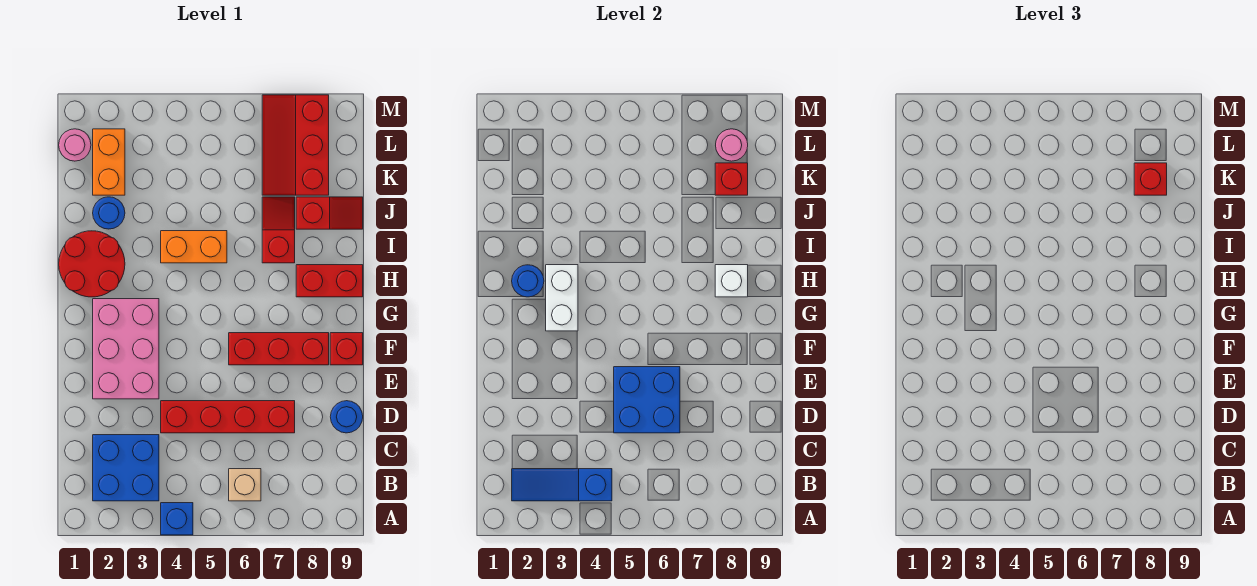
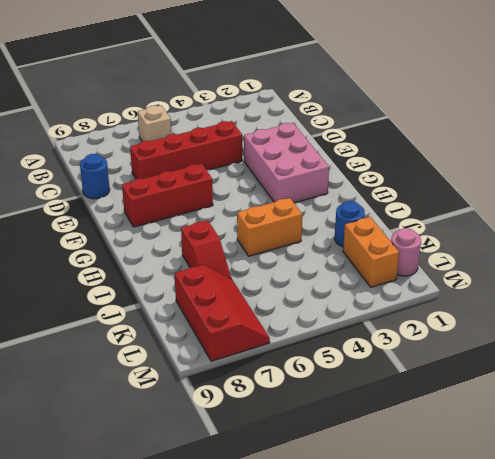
none -> blue brick A4 level 1
none -> blue brick B2:C3 level 1
none -> red brick F9 level 1

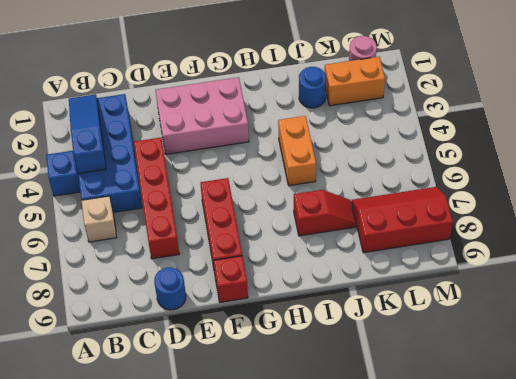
blue brick B2:C5 level 1 -> blue brick B2:C3 level 1
none -> red round brick H1:I2 level 1
none -> red brick H8:H9 level 1
none -> red slope J8:J9 level 1 top 8

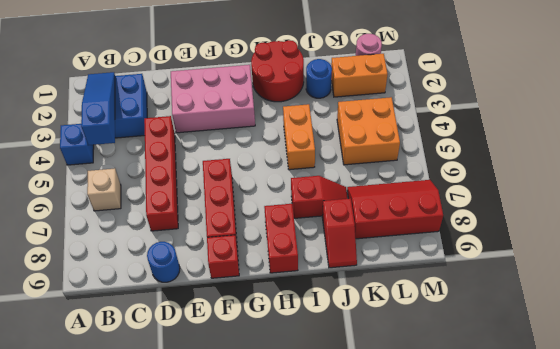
orange brick K4:L5 level 1 -> none
none -> blue brick D5:E6 level 2
none -> white brick G3:H3 level 2
none -> blue round brick H2 level 2

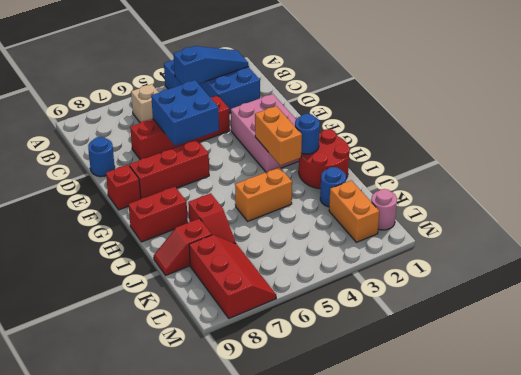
orange brick G3:H3 level 2 -> white brick G3:H3 level 2
none -> white brick H8 level 2
none -> red brick K8 level 2
none -> pink round brick L8 level 2

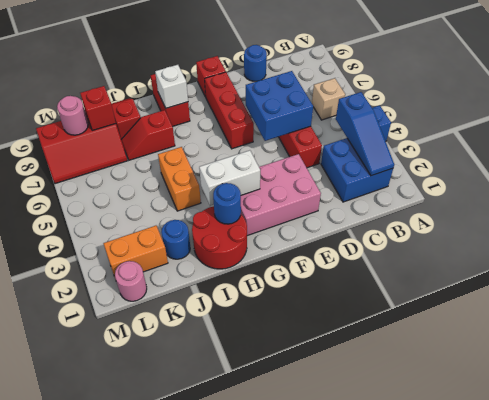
none -> red brick K8 level 3

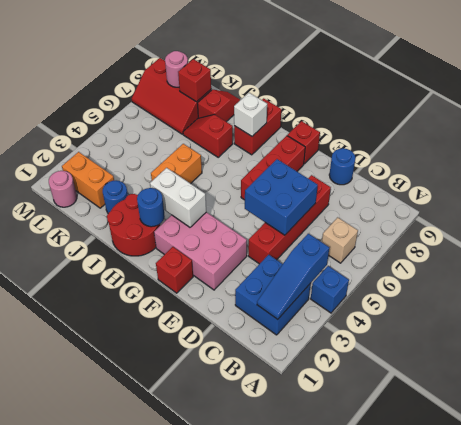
red brick F1 level 1 -> red brick K8 level 3

